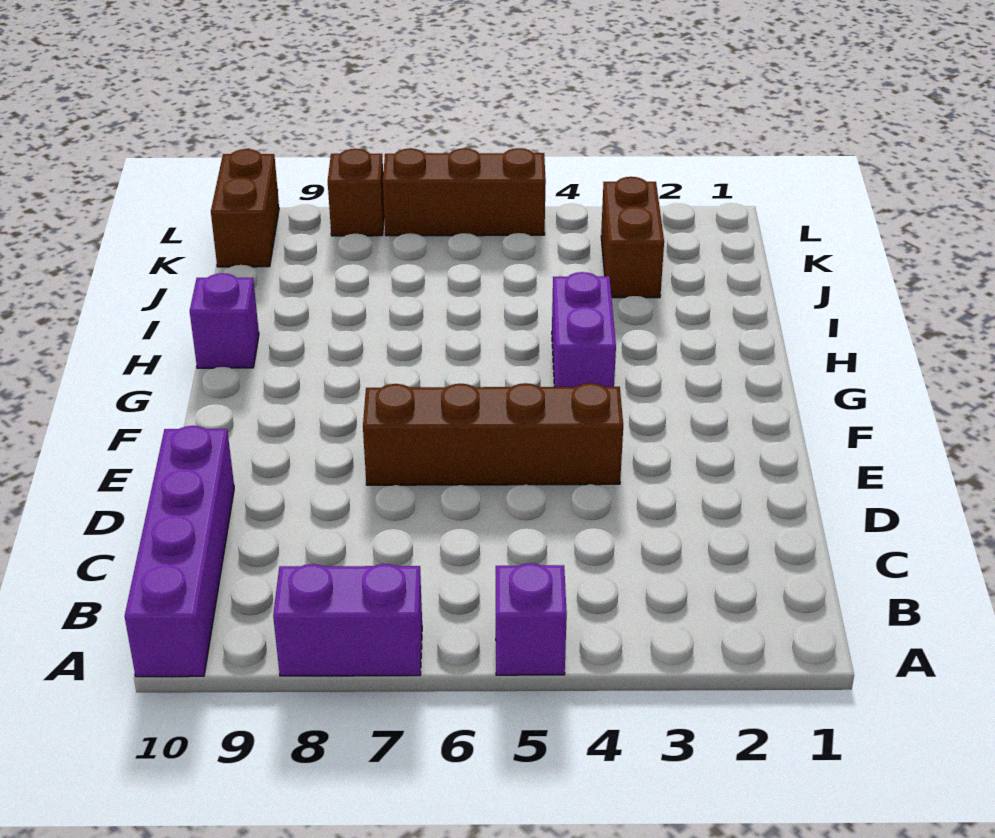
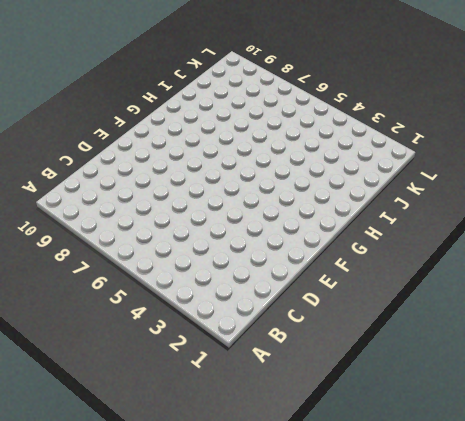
none -> purple brick A5 level 1
none -> purple brick A7:A8 level 1

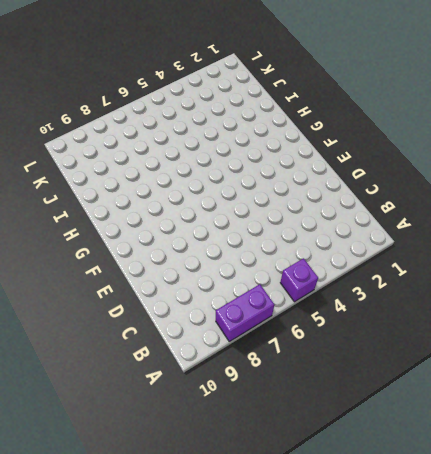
none -> purple brick A10:D10 level 1
none -> brown brick E4:E7 level 1

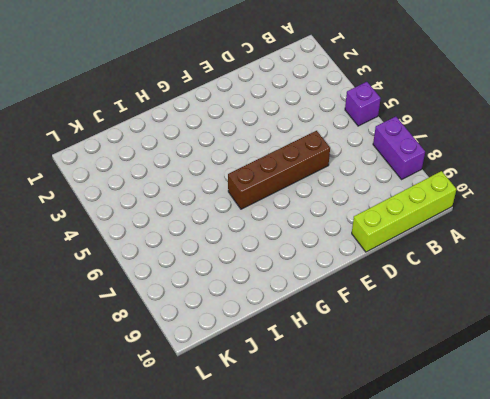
lime brick A10:D10 level 1 -> purple brick A10:D10 level 1
brown brick D6:G6 level 1 -> brown brick E4:E7 level 1
none -> purple brick G4:H4 level 1
none -> purple brick H10 level 1

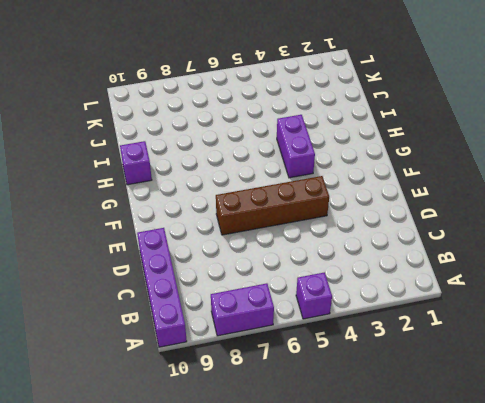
none -> brown brick J3:K3 level 1
none -> brown brick K10:L10 level 1

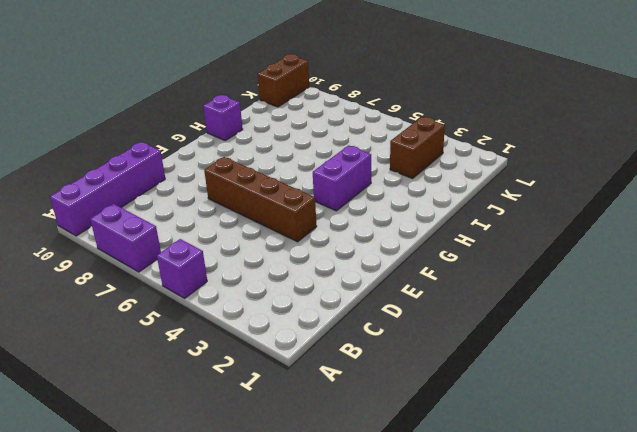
none -> brown brick L5:L7 level 1
none -> brown brick L8 level 1

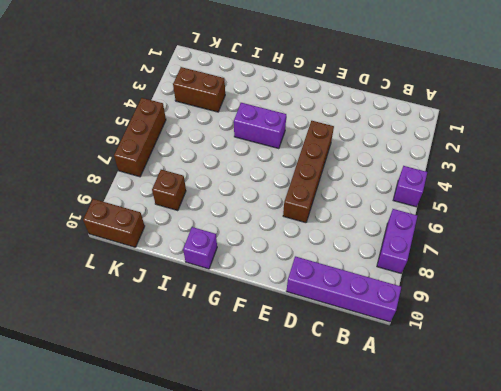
brown brick J8 level 1 -> brown brick L8 level 1

